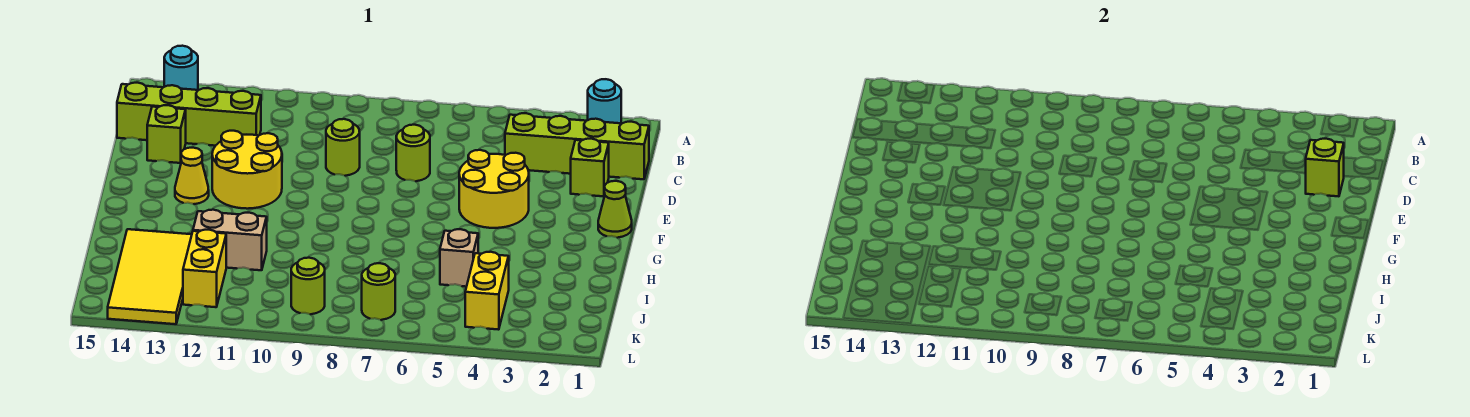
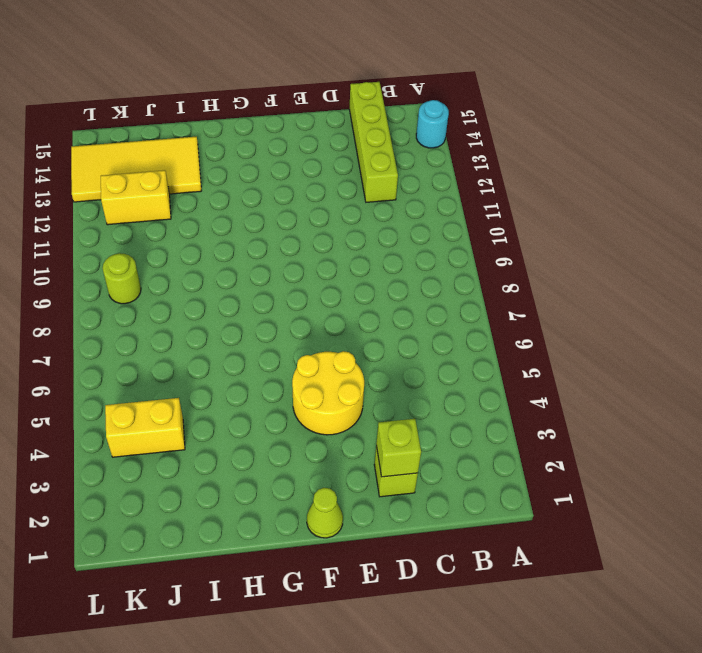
none -> cyan round brick A2 level 1
none -> lime brick C1:C4 level 1
none -> lime round brick D7 level 1

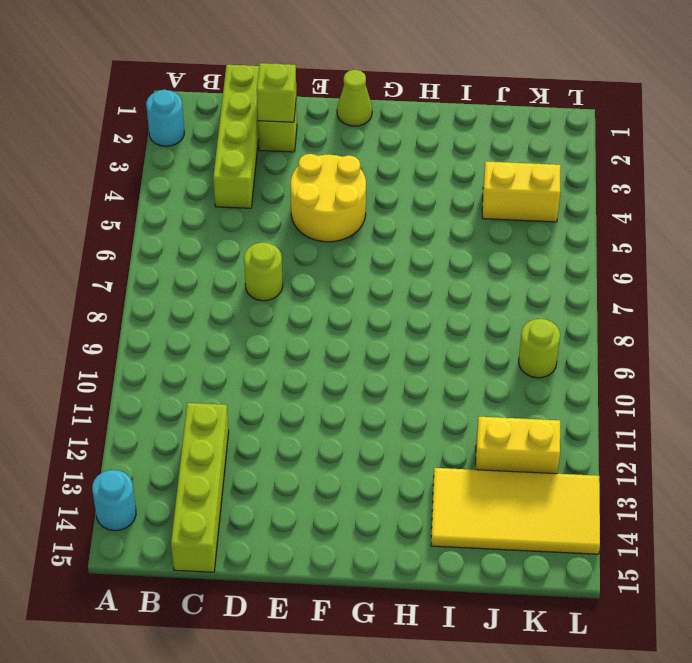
none -> lime round brick D9 level 1
none -> lime brick D14 level 1
none -> yellow round brick E11:F12 level 1

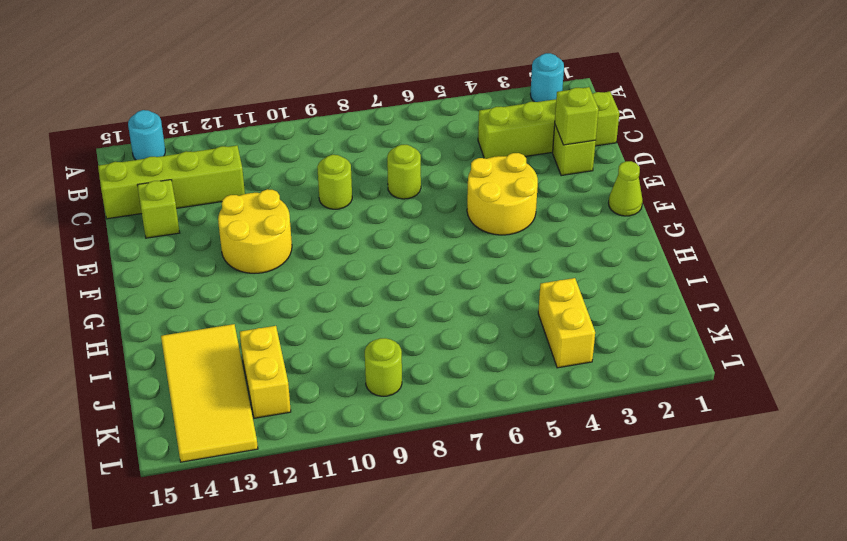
none -> yellow cone F13 level 1
none -> tan brick I5 level 1
none -> tan brick I11:I12 level 1

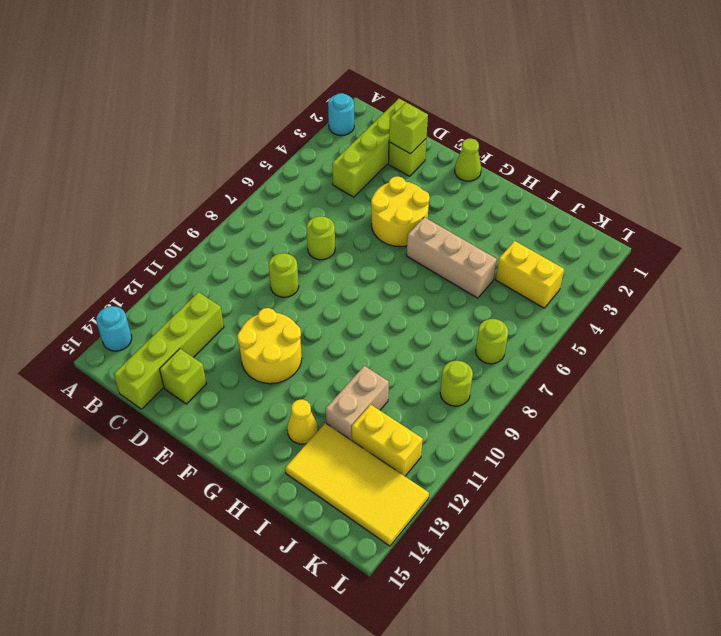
tan brick G5:I5 level 1 -> tan brick I5 level 1
yellow cone H13 level 1 -> yellow cone F13 level 1

